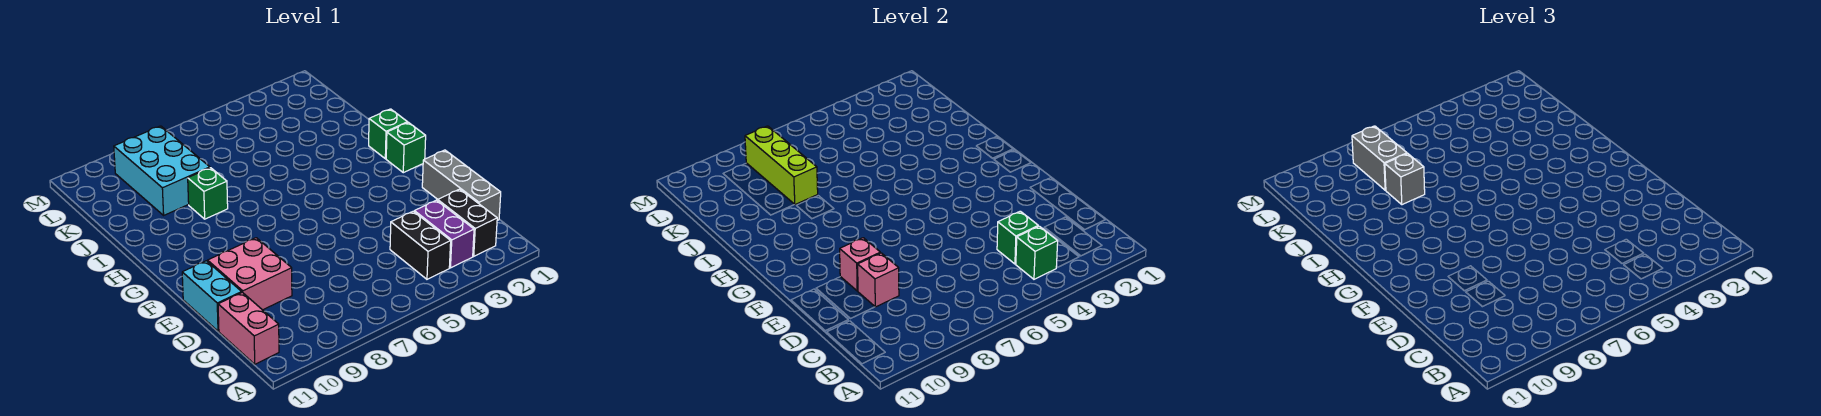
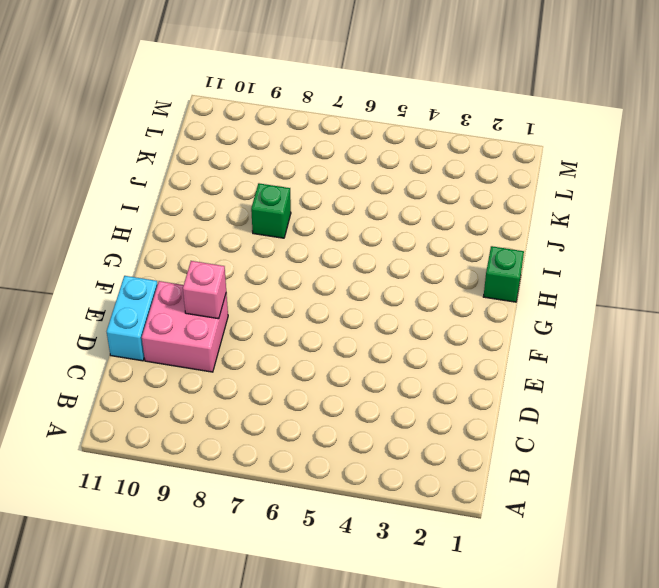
none -> black brick B2:C2 level 1
none -> purple brick B3:C3 level 1
none -> black brick B4:C4 level 1

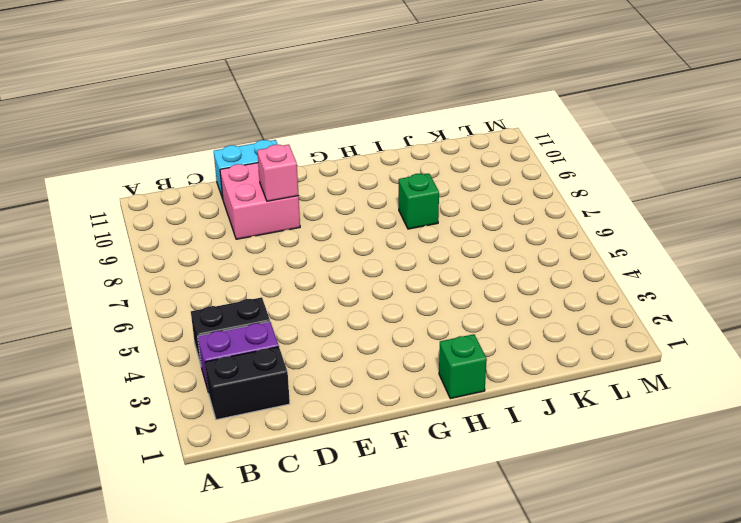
none -> pink brick B11:C11 level 1
none -> grey brick C1:E1 level 1
none -> green brick G1 level 1

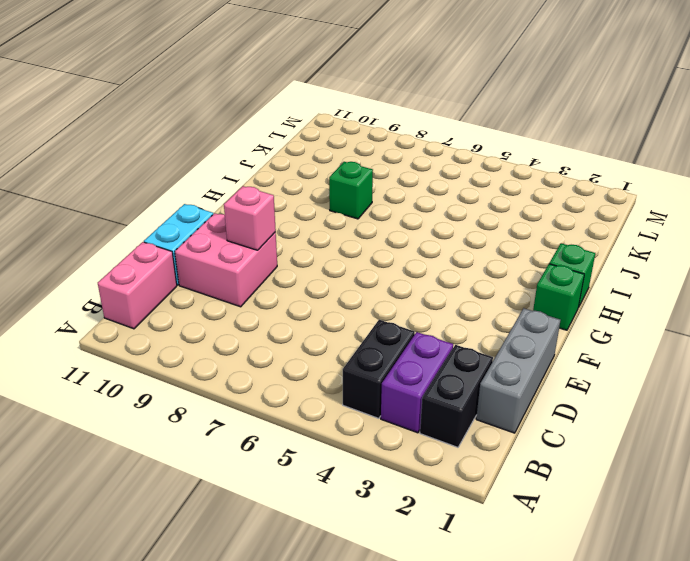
none -> cyan brick J8:L9 level 1
none -> green brick B4 level 2
none -> green brick C4 level 2

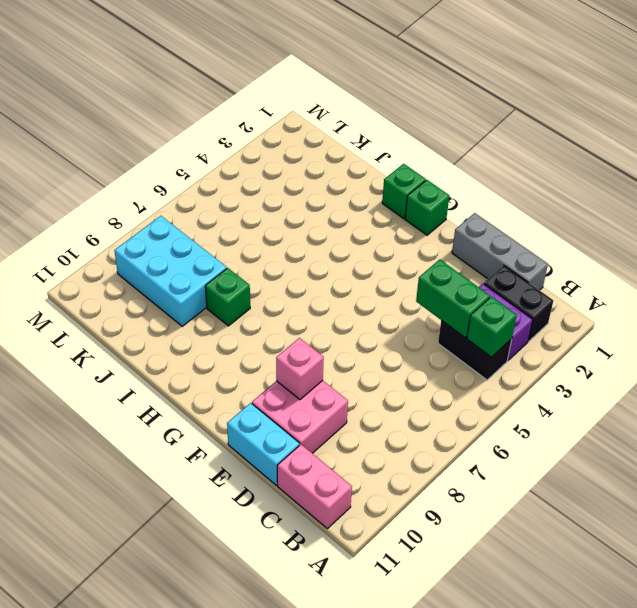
green brick C4:D4 level 2 -> green brick C4 level 2
none -> pink brick D9 level 2
none -> lime brick J8:L8 level 2
none -> grey brick J8 level 3

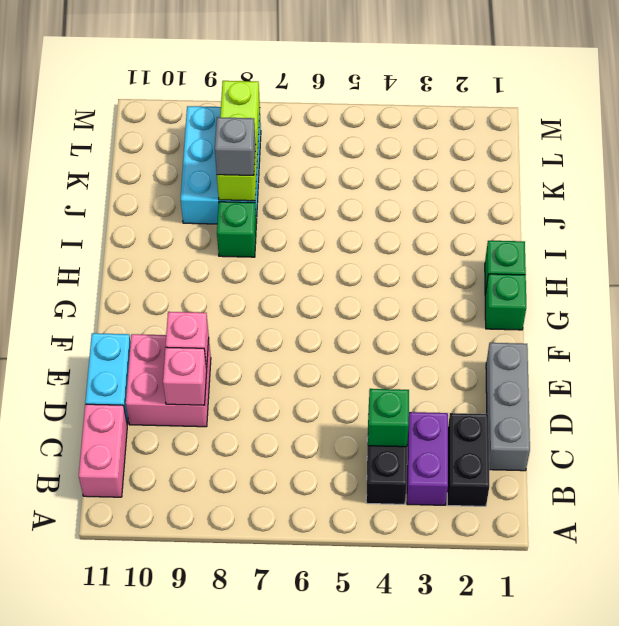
none -> green brick B4 level 2
none -> grey brick K8:L8 level 3

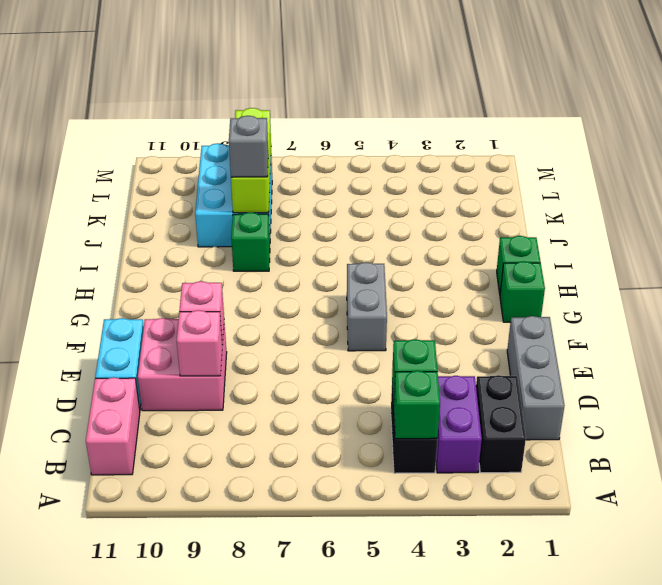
grey brick F5:G5 level 1 -> grey brick K8:L8 level 3

